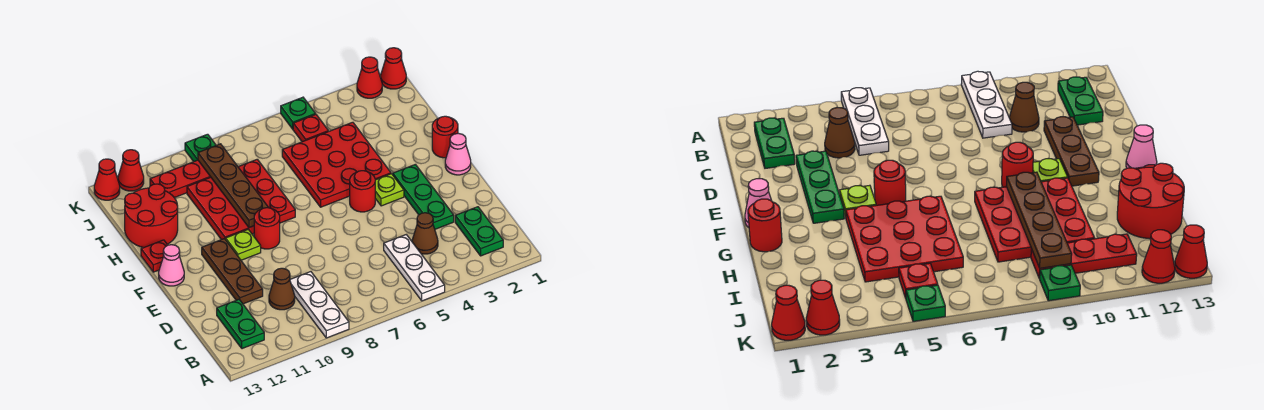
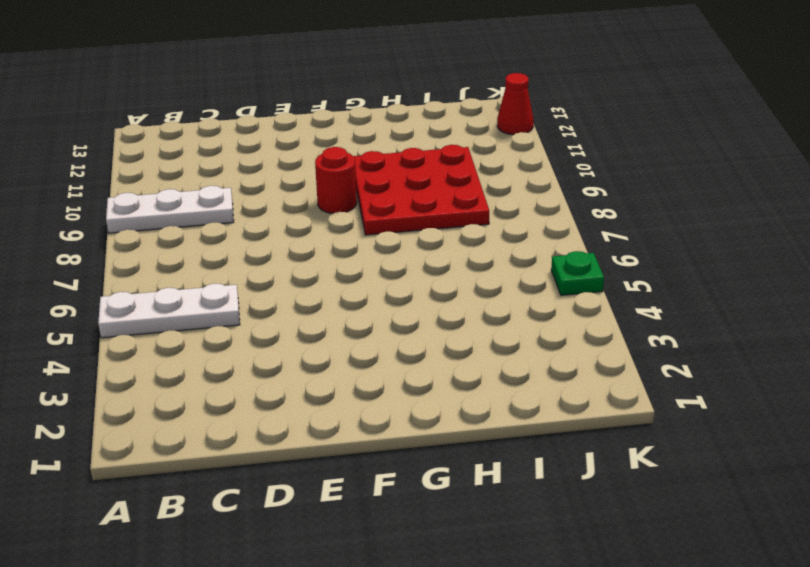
none -> green plate B2:C2 level 1
none -> green plate B12:C12 level 1
none -> brown cone C4 level 1

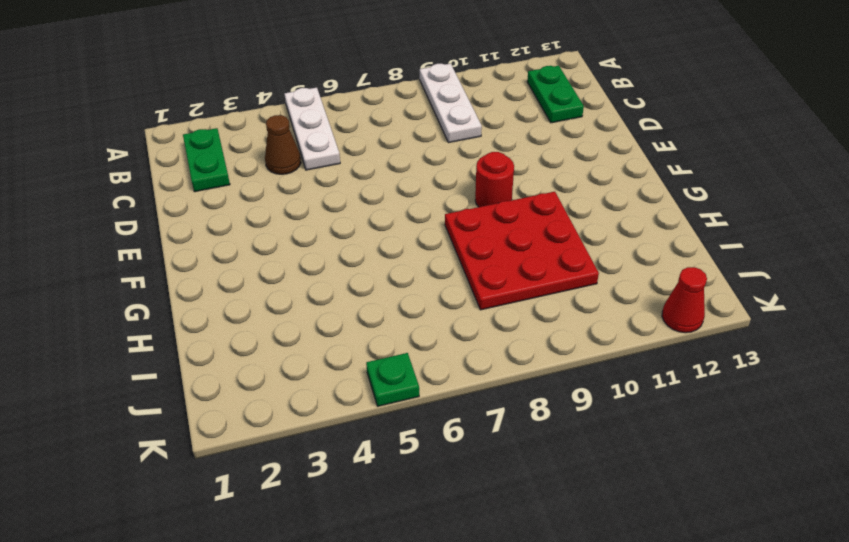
none -> brown cone C10 level 1
none -> green plate D3:F3 level 1
none -> brown plate D11:F11 level 1

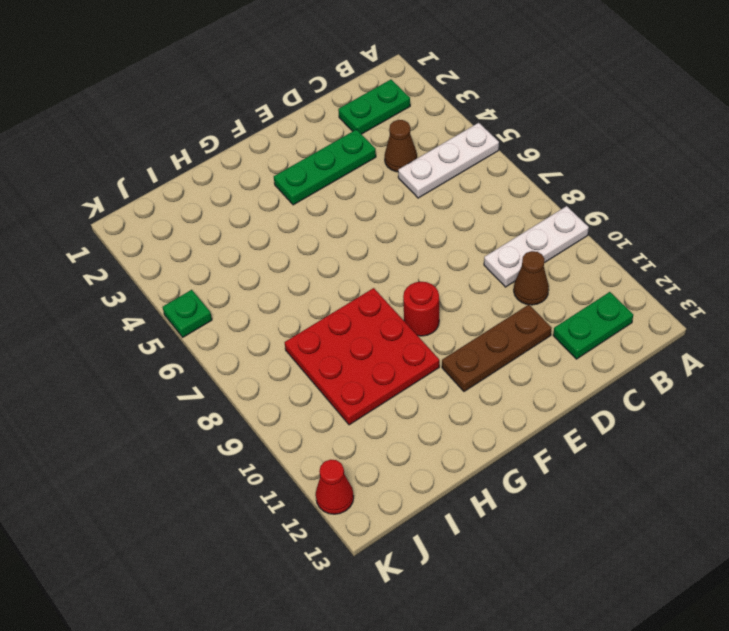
none -> pink cone F1 level 1
none -> lime plate F4 level 1
none -> red round brick F5 level 1

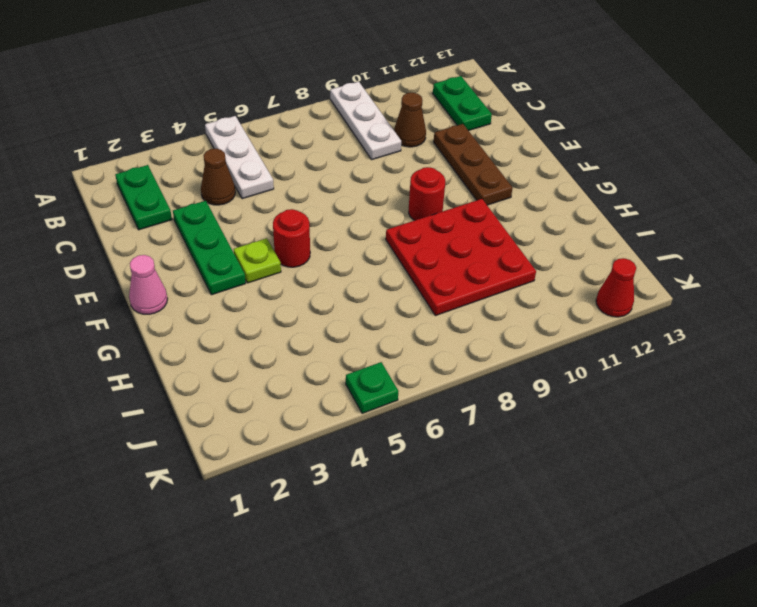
none -> lime plate F10 level 1
none -> pink cone F13 level 1
none -> red round brick G1 level 1

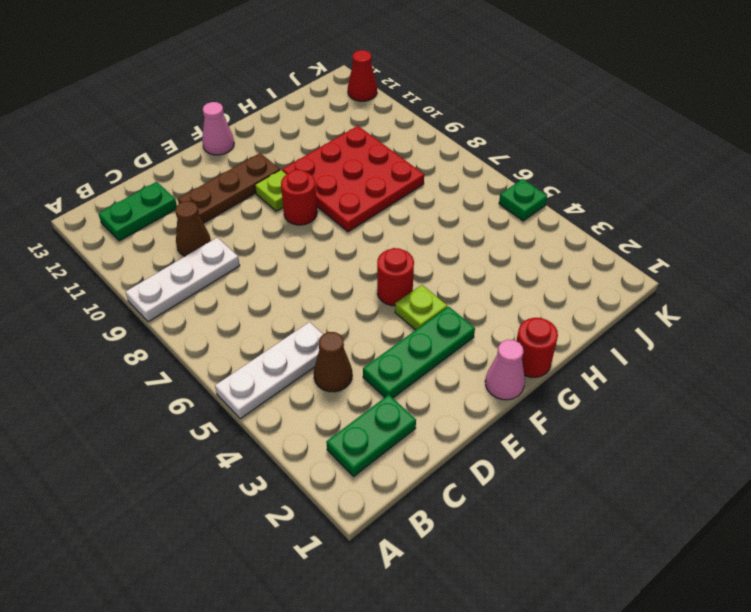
none -> red plate G4:I6 level 1
none -> red plate G13 level 1
none -> red round brick H12:I13 level 1

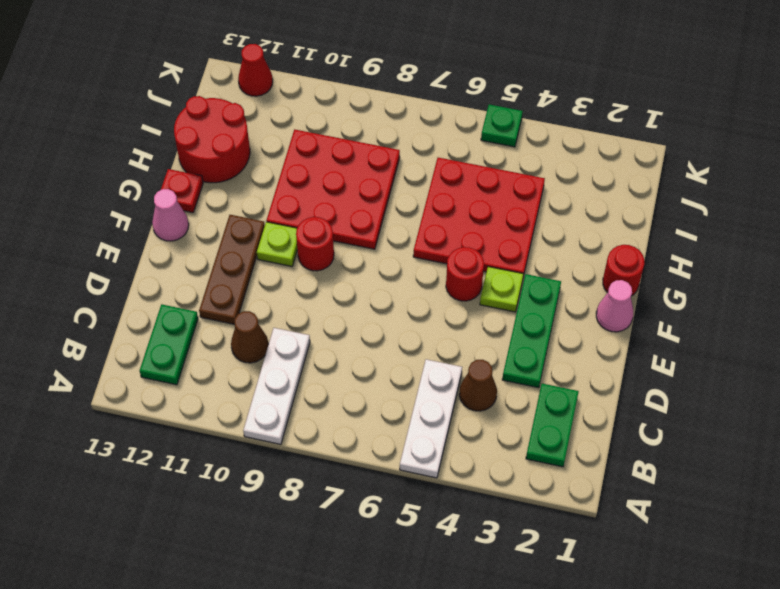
none -> red plate J5 level 1
none -> red plate J9:J11 level 1
none -> red cone K1 level 1

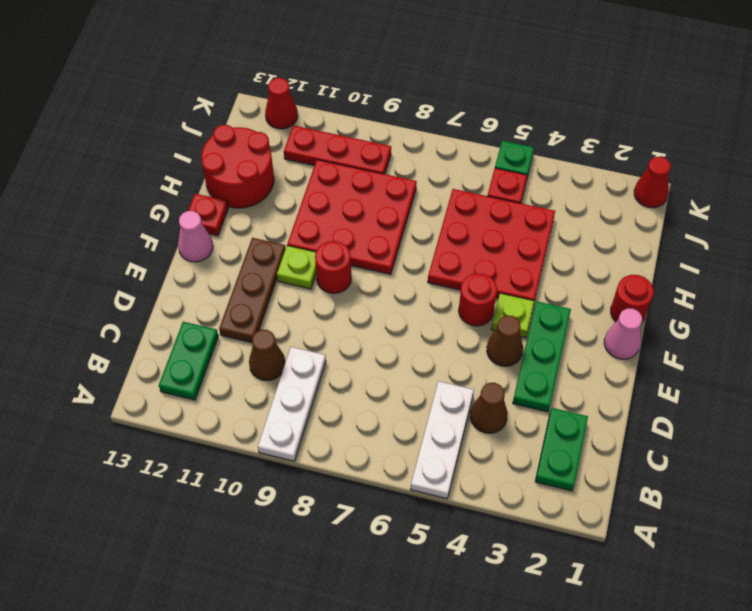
brown cone E4 level 1 -> none
none -> red cone K2 level 1
none -> green plate K9 level 1
none -> red cone K13 level 1

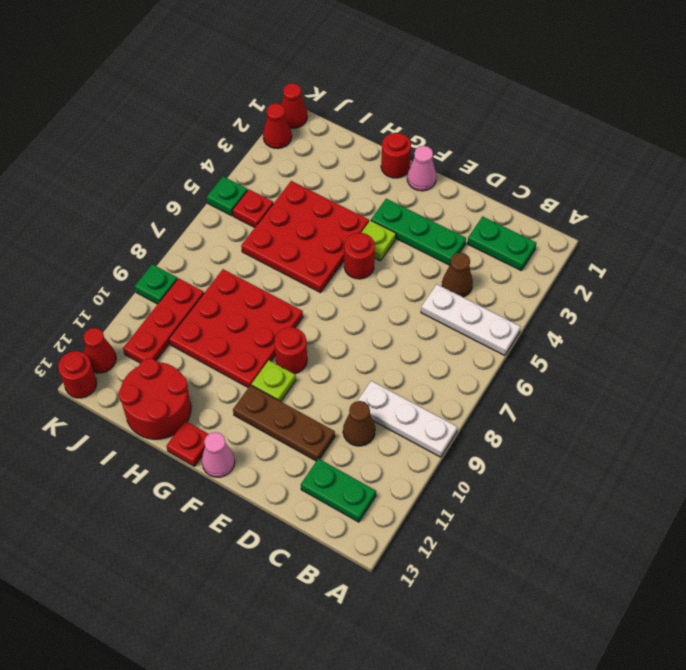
red round brick K13 level 1 -> red cone K13 level 1
none -> brown plate G9:J9 level 2

